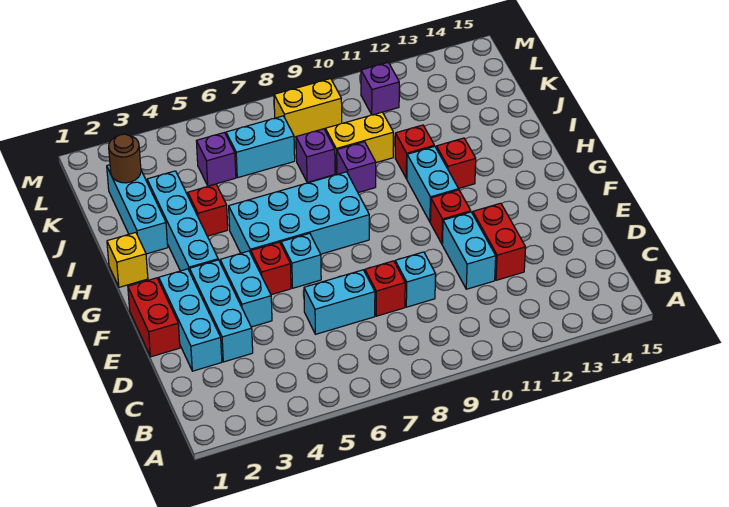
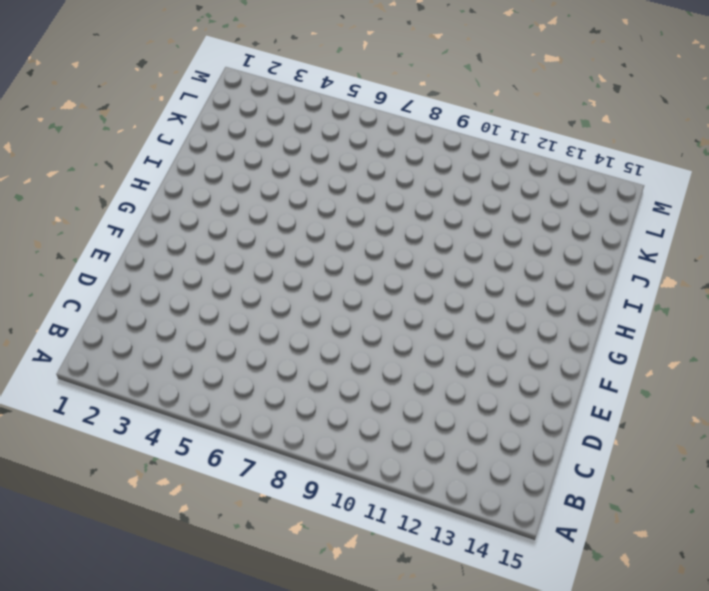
none -> cyan brick D2:F2 level 1
none -> cyan brick D3:F3 level 1
none -> cyan brick D6:D7 level 1

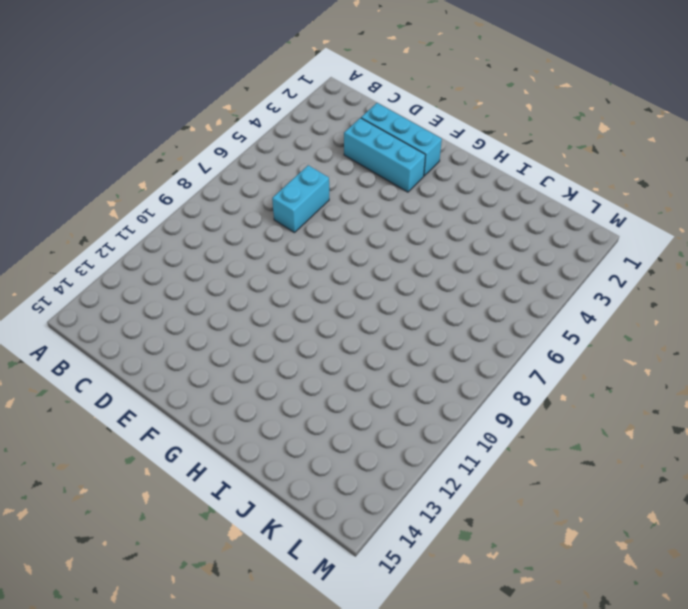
none -> red brick D8 level 1
none -> cyan brick D9 level 1
none -> cyan brick D11:E11 level 1

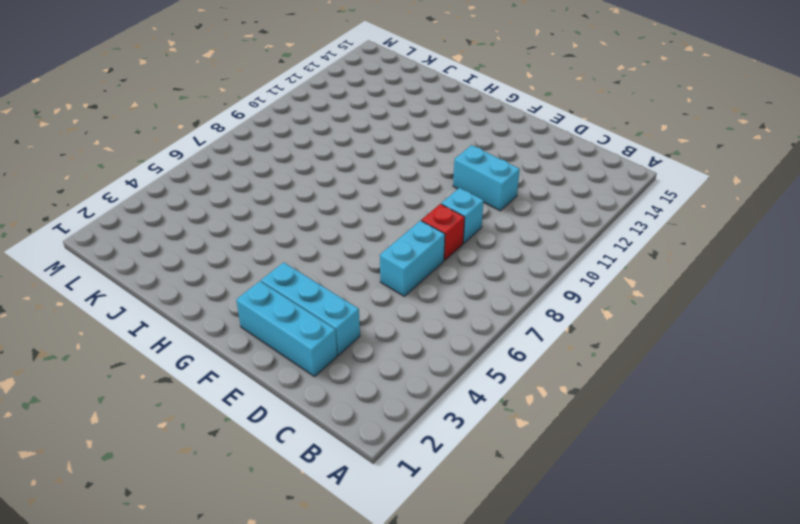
none -> red brick D12:E12 level 1
none -> red brick E1:F1 level 1
none -> cyan brick E4:F4 level 1

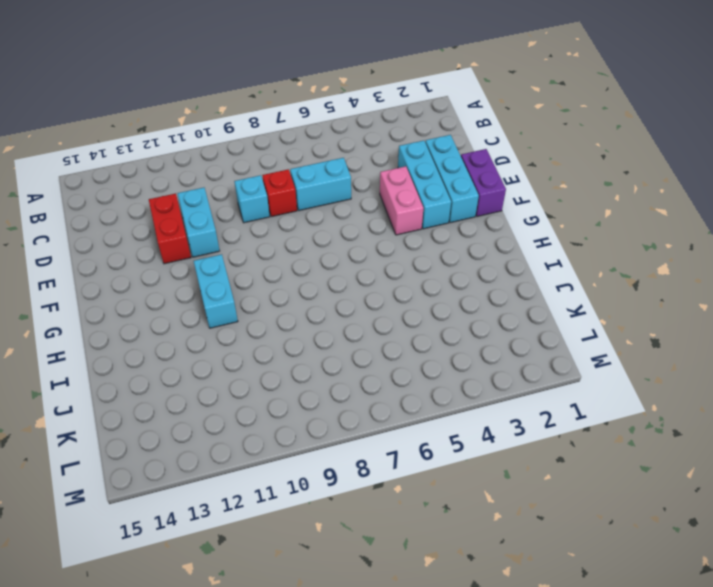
purple brick E1:F1 level 1 -> red brick E1:F1 level 1
pink brick E4:F4 level 1 -> cyan brick E4:F4 level 1
none -> red brick F5 level 1
none -> cyan brick F6 level 1
none -> red brick F11 level 1

